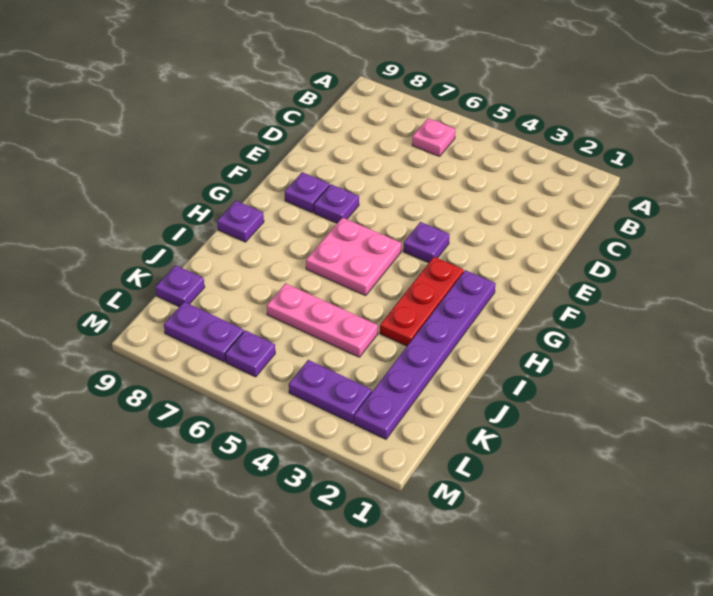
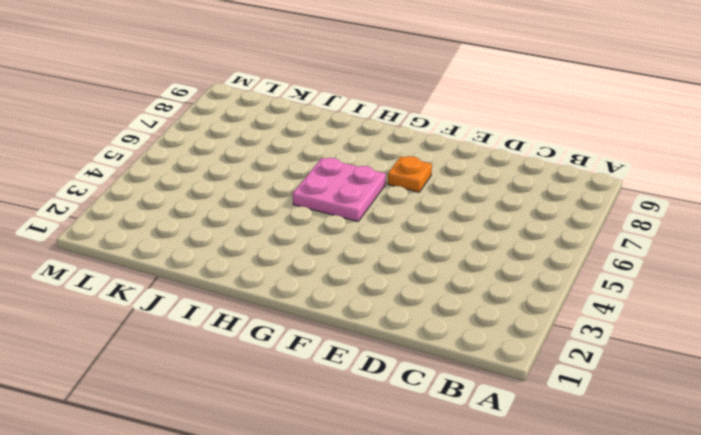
orange plate F7 level 1 -> purple plate F7 level 1
none -> pink plate B6 level 1
none -> purple plate F4 level 1
none -> purple plate F8 level 1

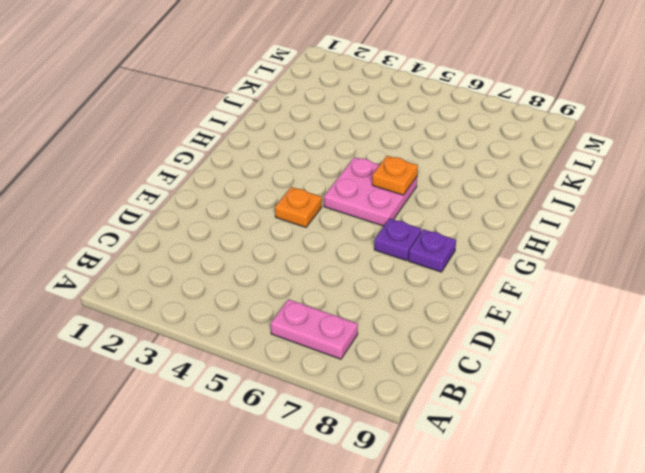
pink plate B6:B7 level 1 -> pink plate B6 level 1
orange plate F4 level 1 -> purple plate F4 level 1
orange plate H6 level 2 -> none
none -> purple plate G2:L2 level 1
none -> red plate G3:I3 level 1
none -> purple plate H9 level 1

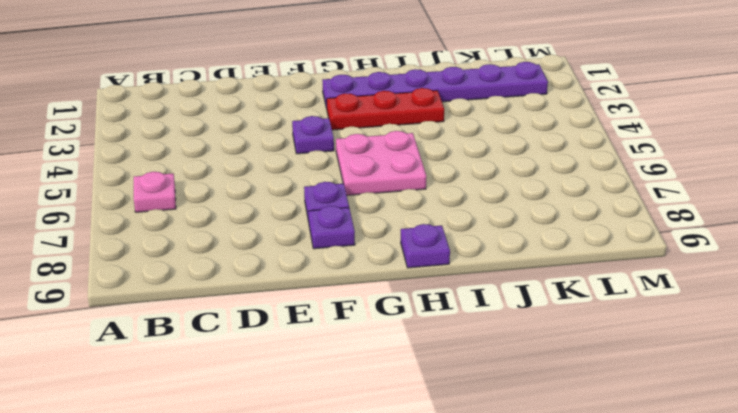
none -> pink plate J4:J6 level 1
none -> purple plate K9 level 1
none -> purple plate L3:L4 level 1

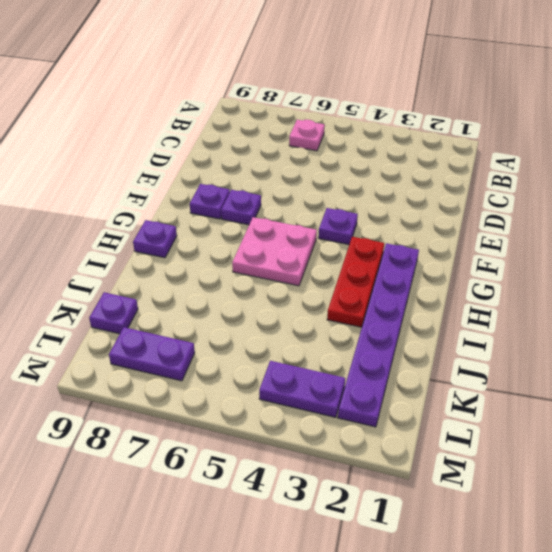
none -> pink plate J4:J6 level 1
none -> purple plate L6 level 1

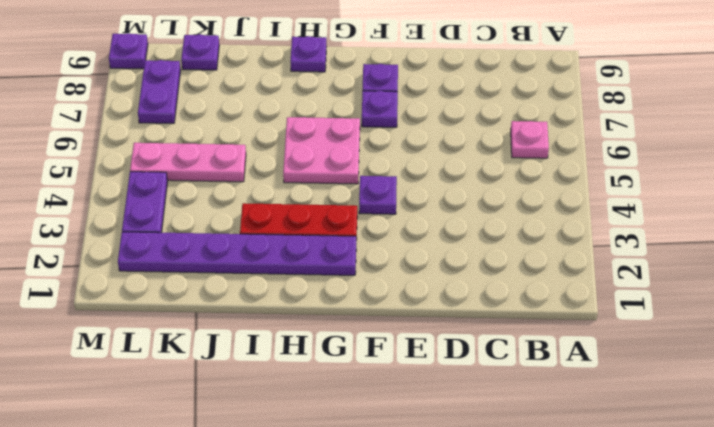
pink plate J5:L5 level 1 -> pink plate J4:J6 level 1
purple plate M9 level 1 -> purple plate L6 level 1

